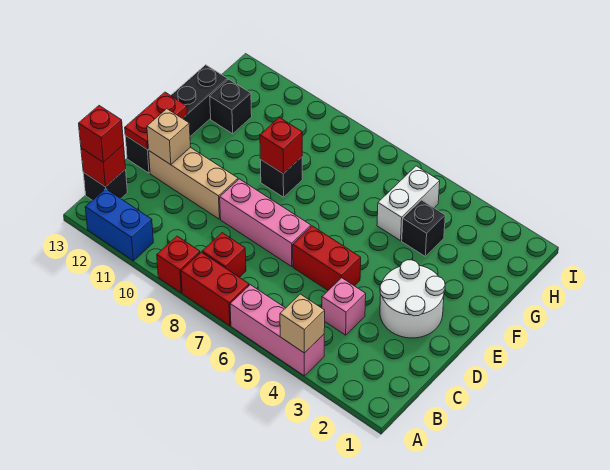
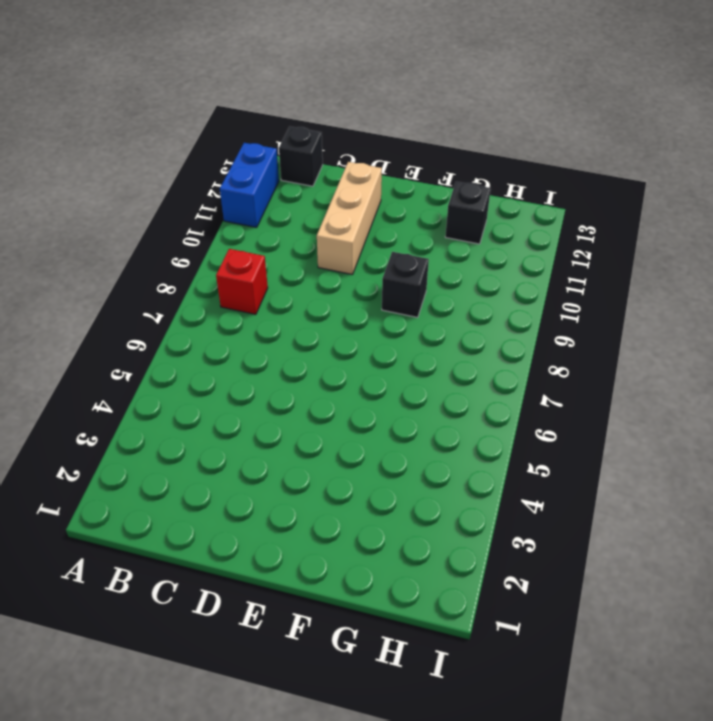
none -> pink brick A4:A6 level 1
none -> red brick A7:A8 level 1
none -> red brick A9 level 1

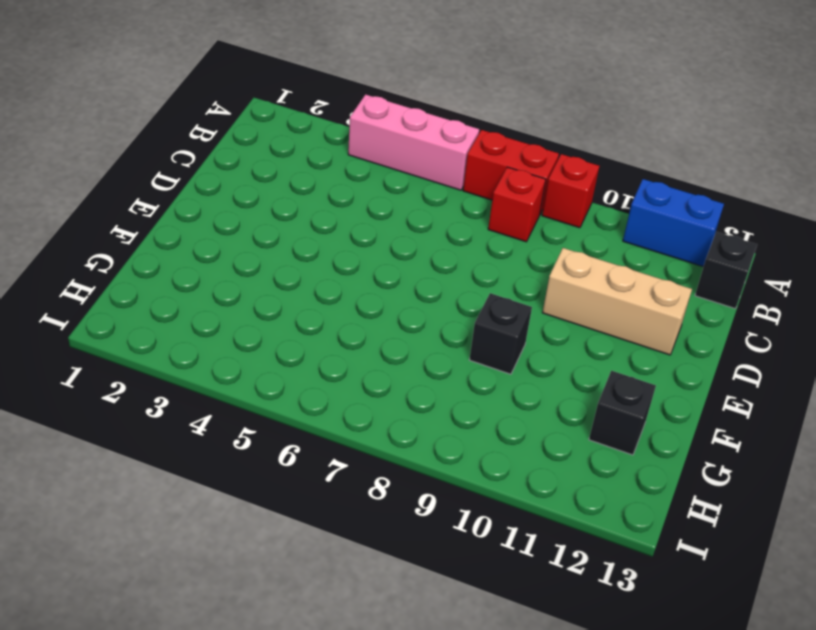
none -> pink brick C4 level 1
none -> white round brick D2:E3 level 1
none -> red brick D5:D6 level 1

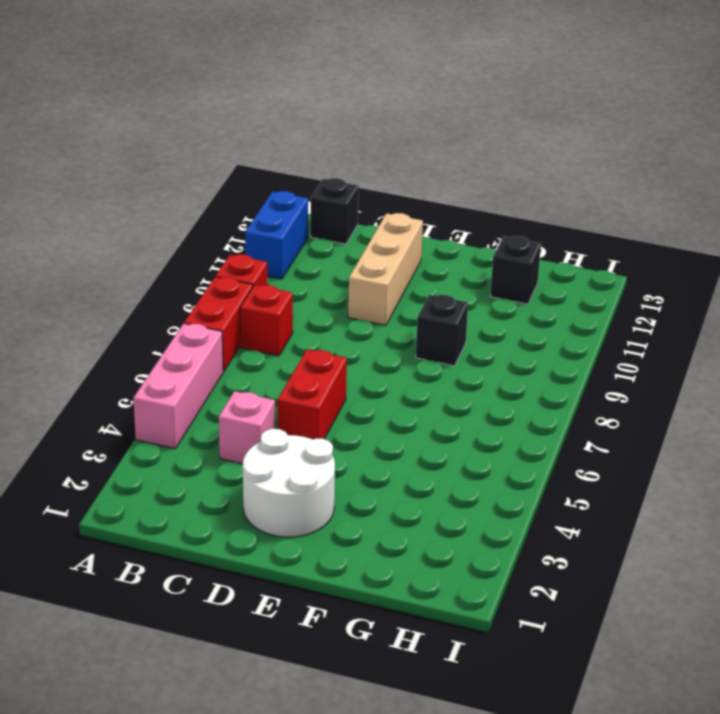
none -> pink brick D7:D9 level 1
none -> black brick D13:G13 level 1
none -> black brick G4 level 1

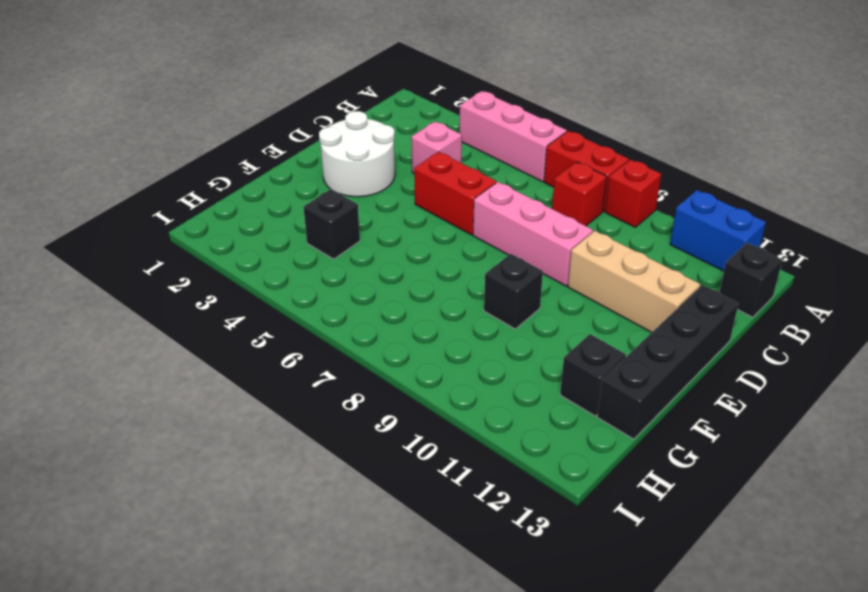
none -> white brick G5:H5 level 1
none -> tan brick A4 level 2
none -> red brick B13 level 2

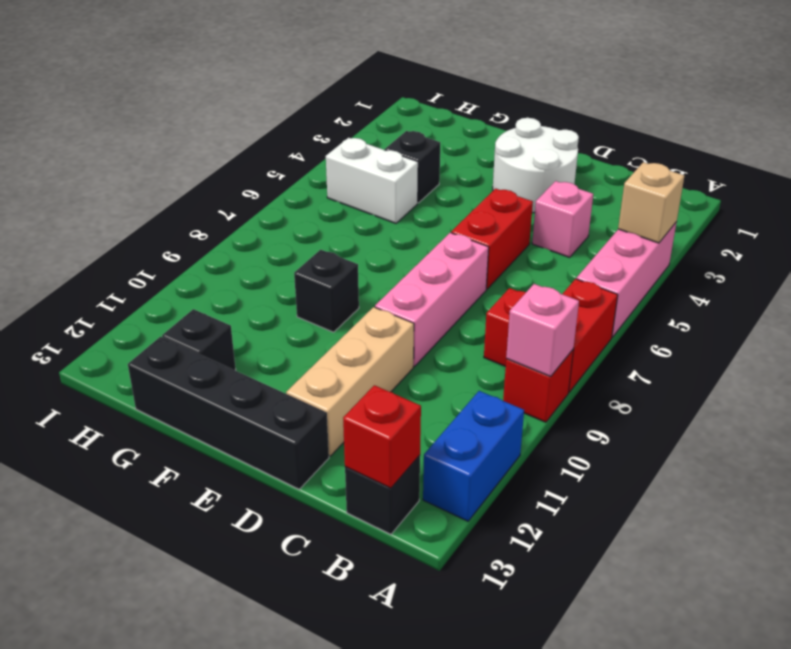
pink brick A9 level 2 -> none
none -> tan brick D12 level 2
none -> red plate D13:E13 level 2
none -> red brick F9 level 2

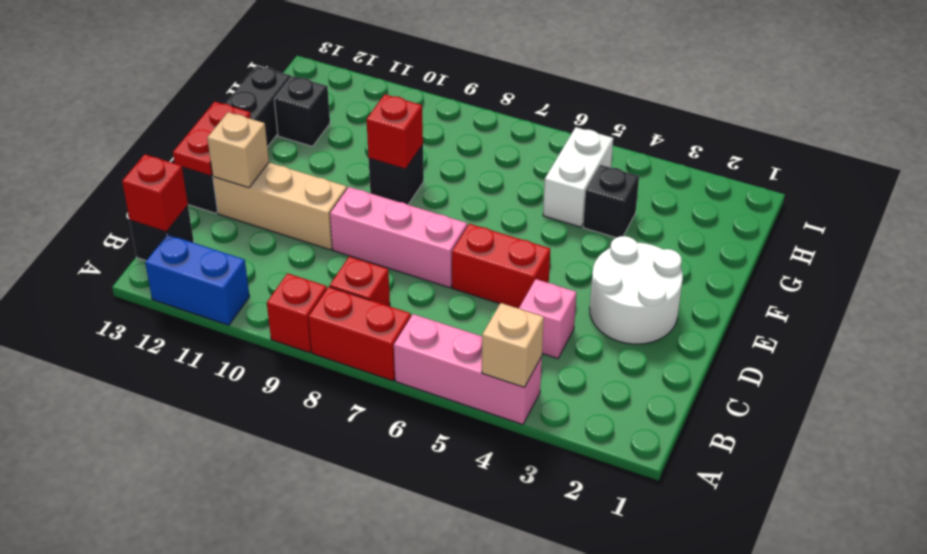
none -> red brick B13 level 3

